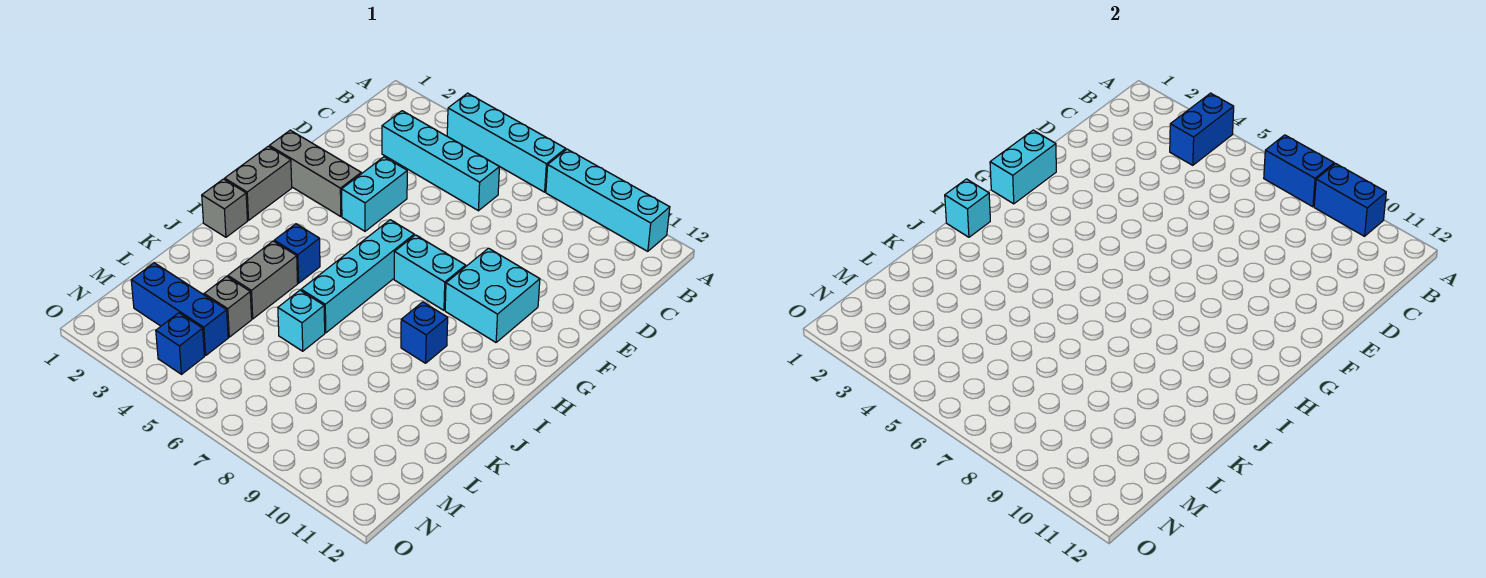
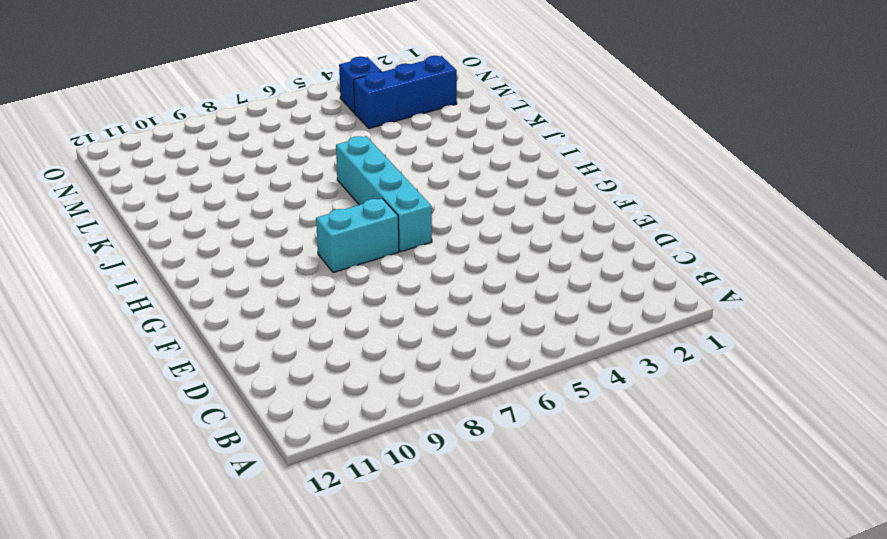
none -> cyan brick A4:A7 level 1
none -> cyan brick A8:A11 level 1
none -> cyan brick C3:C6 level 1

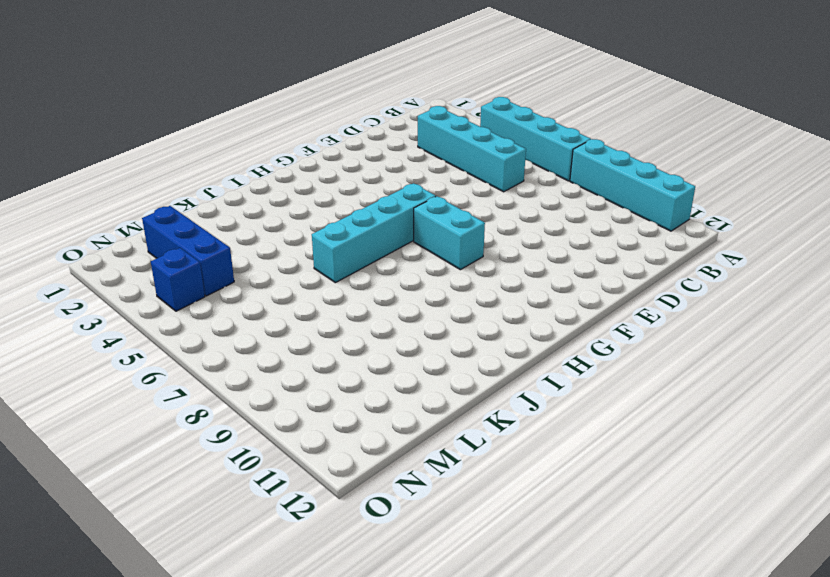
none -> cyan brick E4:F4 level 1
none -> grey brick F1:F3 level 1
none -> cyan brick F9:G10 level 1

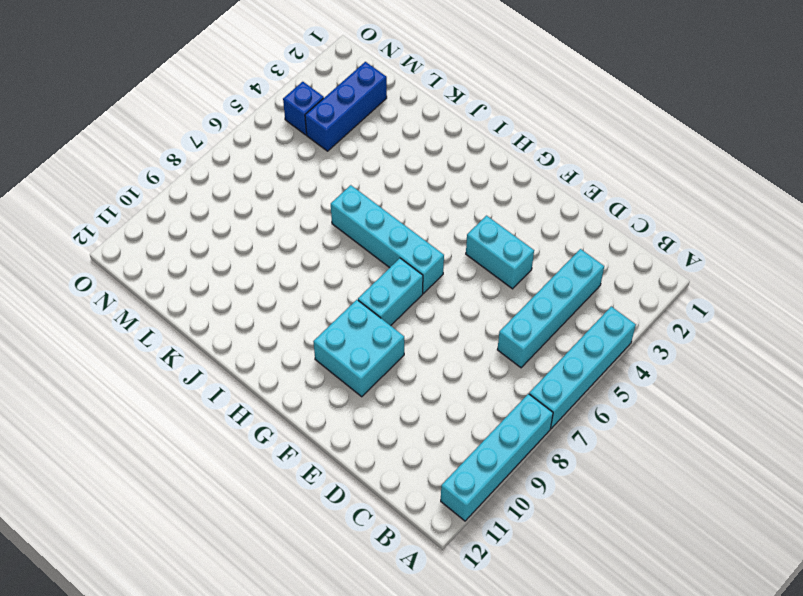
none -> grey brick F1:F3 level 1
none -> grey brick G1:H1 level 1
none -> grey brick I1 level 1

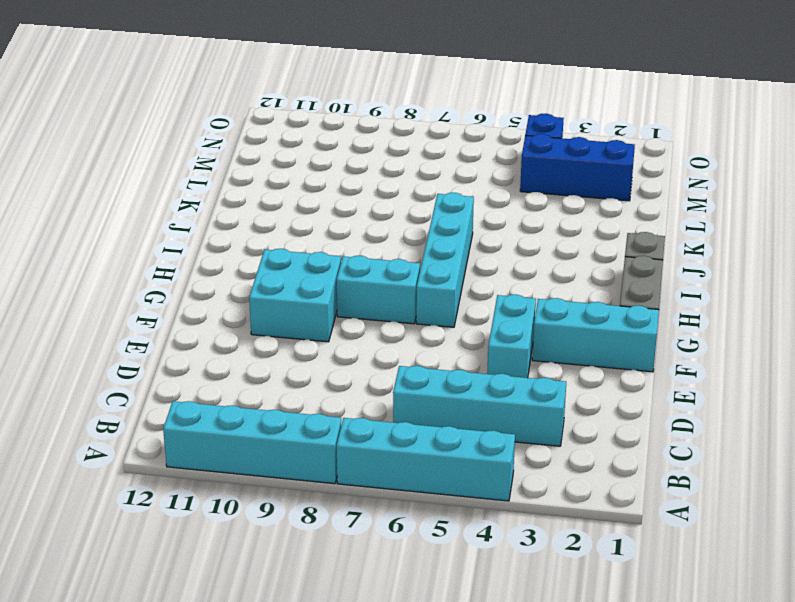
cyan brick F1:F3 level 1 -> grey brick F1:F3 level 1
none -> blue brick I4 level 1
none -> blue brick I9 level 1
none -> grey brick J4:K4 level 1

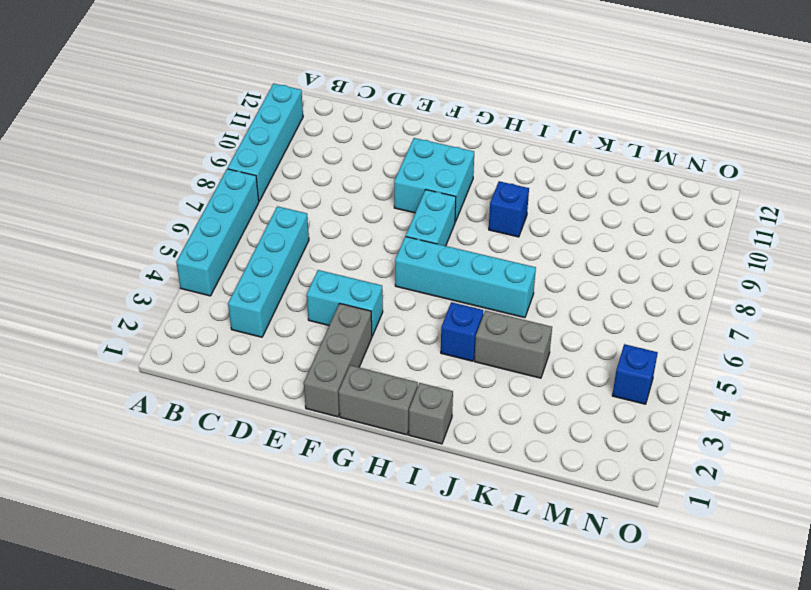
none -> cyan brick K6 level 1
none -> grey brick L4 level 1
none -> blue brick M2:M4 level 1

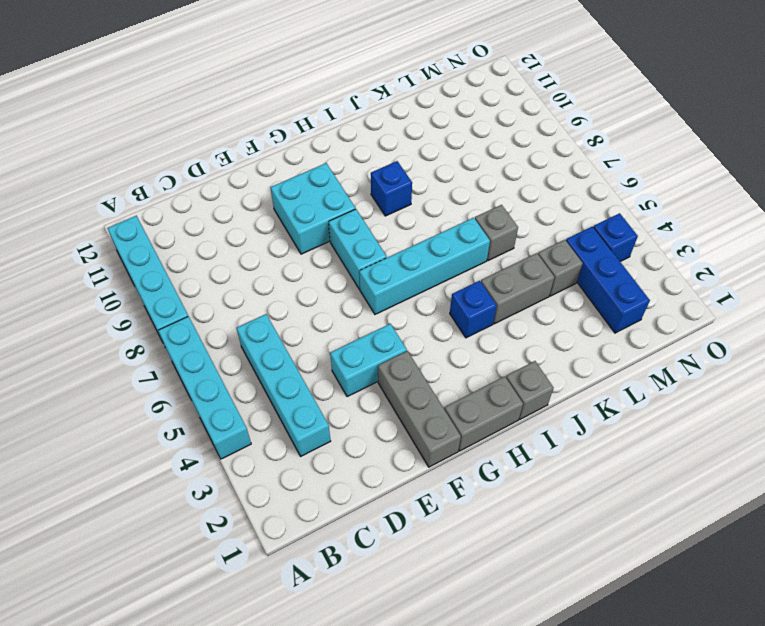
grey brick K6 level 1 -> cyan brick K6 level 1
none -> blue brick A4:B4 level 2
none -> blue brick A7:A8 level 2
none -> blue brick A9:A10 level 2

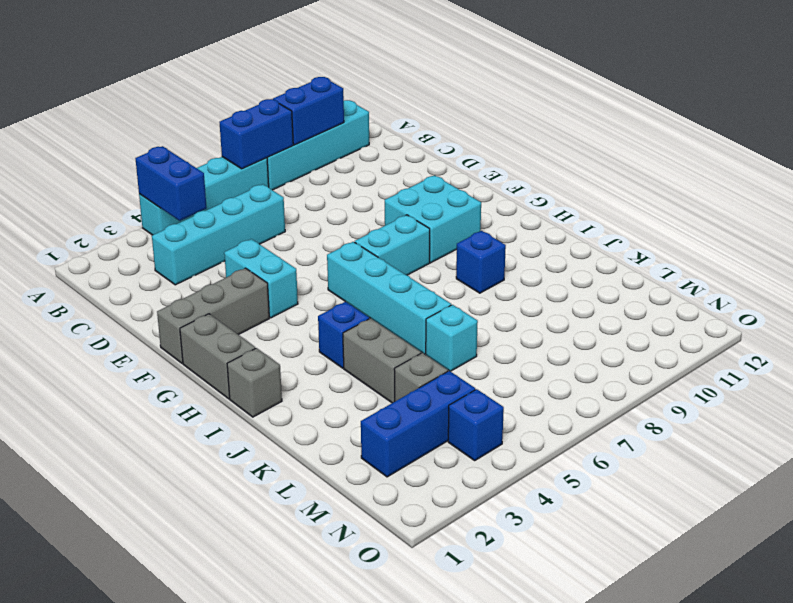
none -> cyan brick F1:G1 level 2
none -> cyan brick I1 level 2

